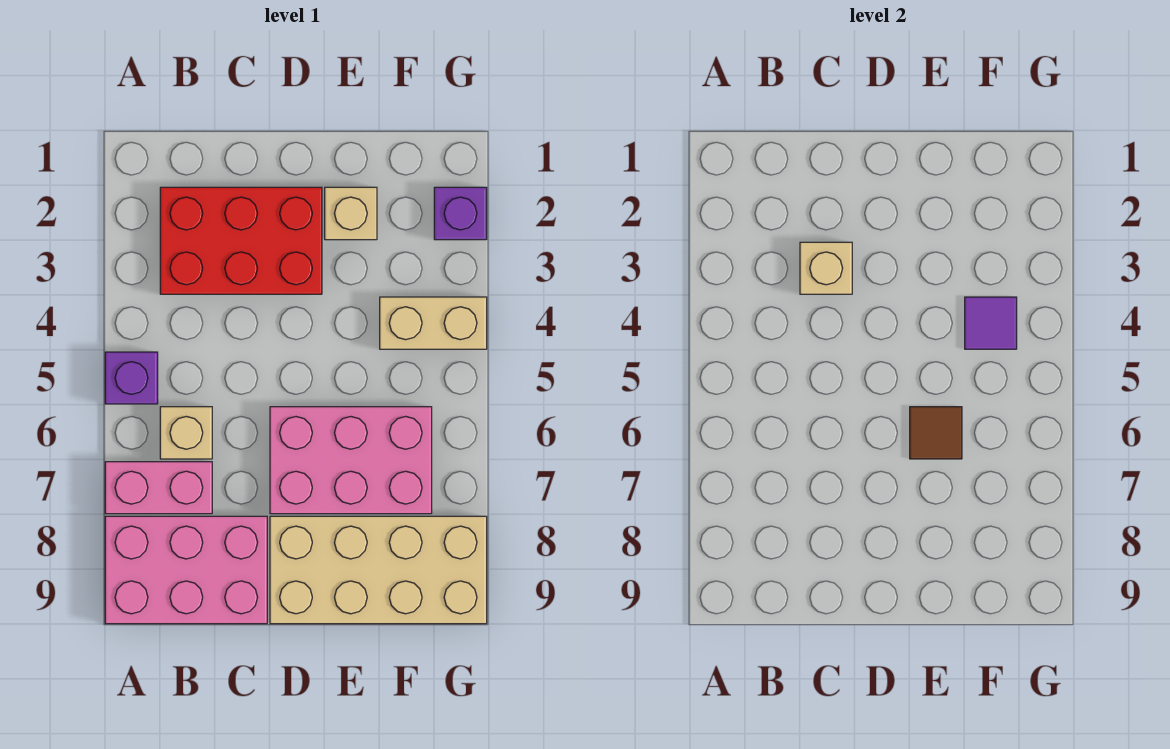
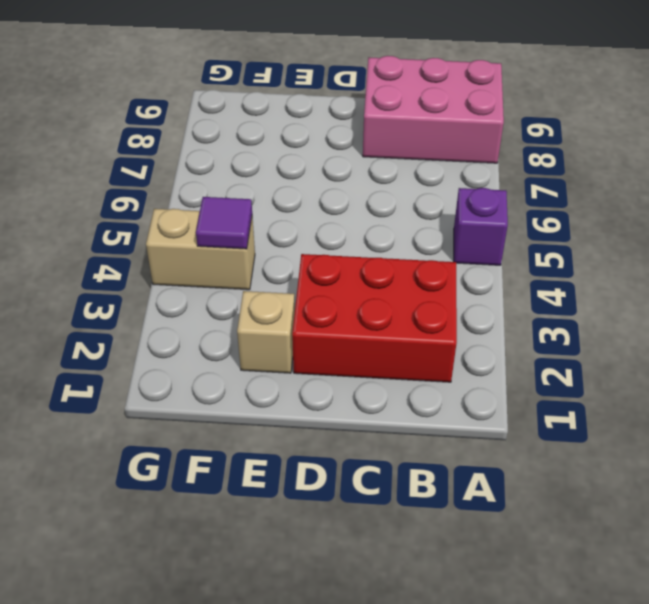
none -> pink brick A7:B7 level 1
none -> tan brick B6 level 1
none -> pink brick D6:F7 level 1

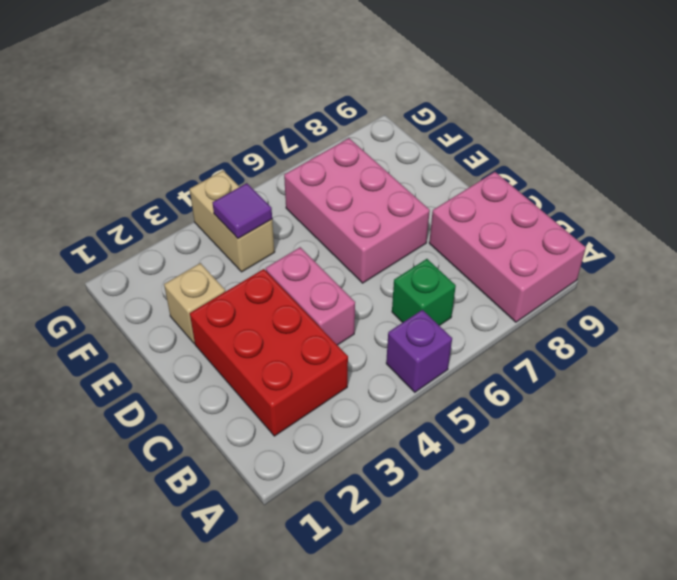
green brick B6 level 1 -> tan brick B6 level 1
pink brick C4:D4 level 1 -> pink brick A7:B7 level 1
none -> tan brick D8:G9 level 1
none -> purple brick G2 level 1
none -> tan brick C3 level 2

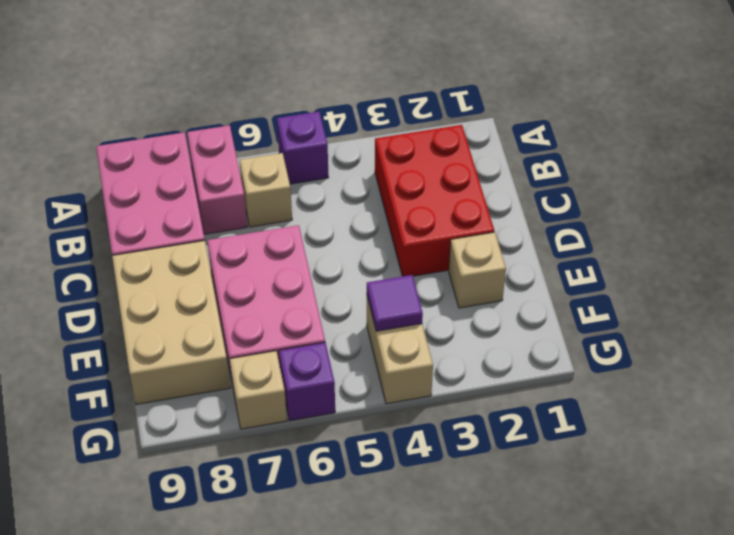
tan brick D8:F9 level 1 -> tan brick D8:G9 level 1
purple brick G6 level 1 -> purple brick G2 level 1
tan brick G7 level 1 -> tan brick C3 level 2
none -> brown tile E6 level 2

